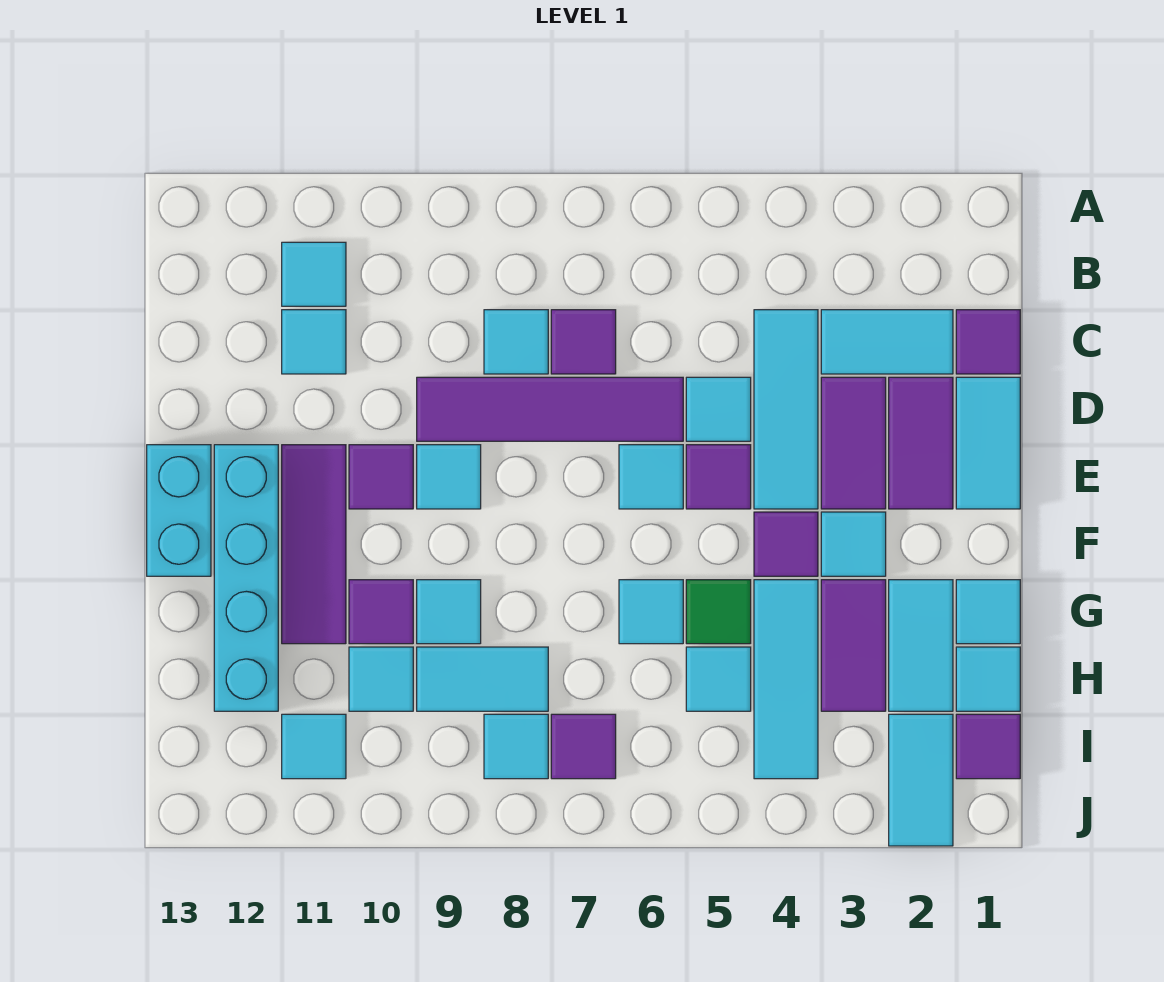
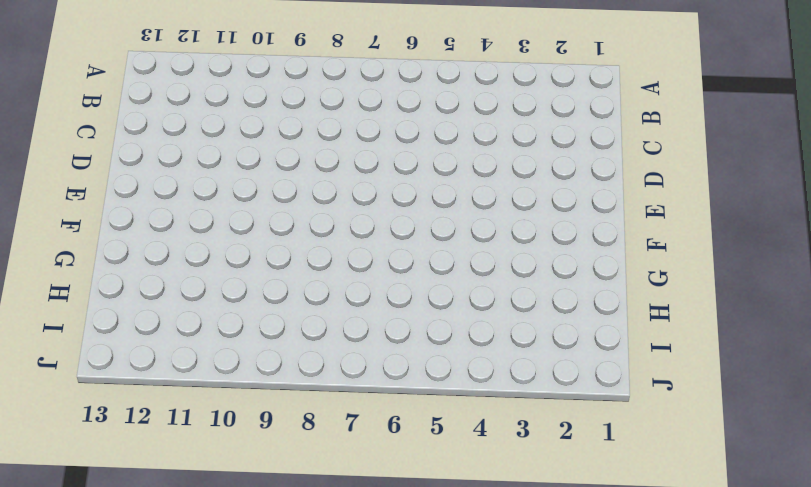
none -> cyan tile B11 level 1
none -> purple tile C1 level 1
none -> cyan tile C2:C3 level 1
none -> cyan tile C4:E4 level 1

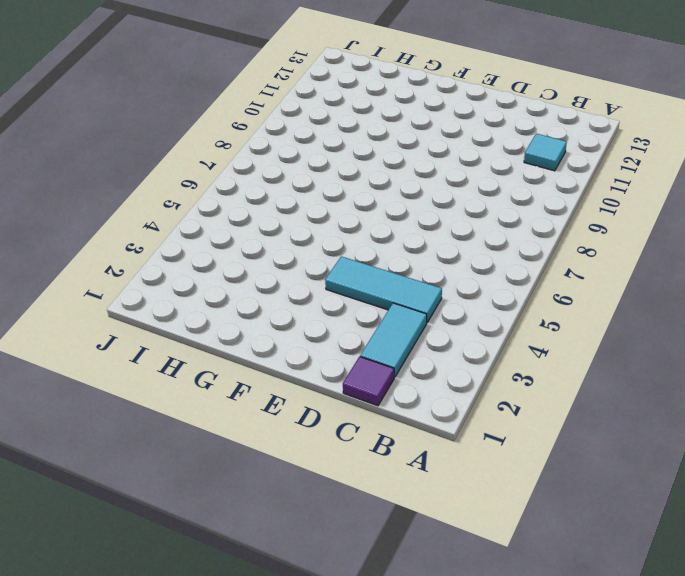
none -> purple tile C7 level 1
none -> cyan tile C8 level 1
none -> cyan tile C11 level 1
none -> cyan tile D1:E1 level 1

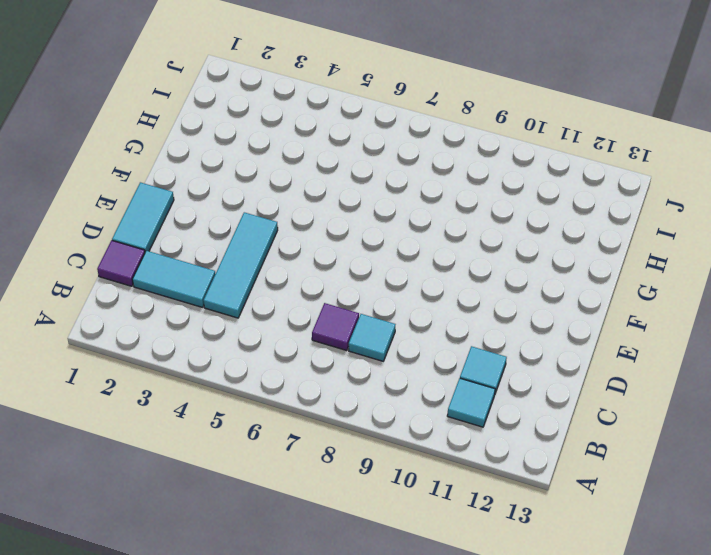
none -> purple tile D2:E2 level 1
none -> purple tile D3:E3 level 1
none -> cyan tile D5 level 1
none -> purple tile D6:D9 level 1

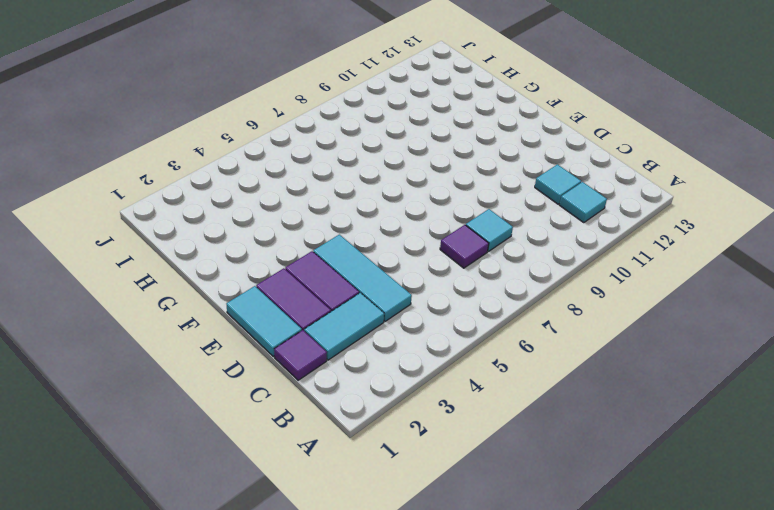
none -> cyan tile D5 level 1
none -> purple tile D6:D9 level 1
none -> purple tile E5 level 1
none -> cyan tile E6 level 1

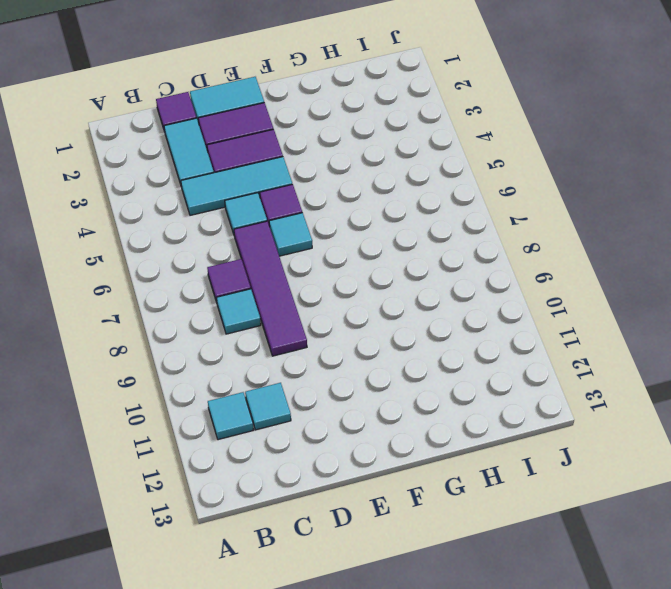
none -> cyan tile E9 level 1
none -> purple tile E10 level 1
none -> purple tile E11:G11 level 1
none -> cyan brick E12:H12 level 1

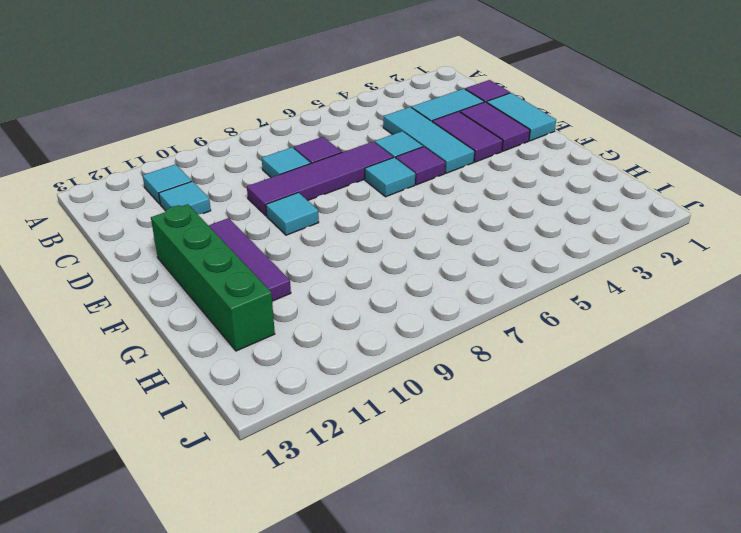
green brick E12:H12 level 1 -> cyan brick E12:H12 level 1
none -> purple tile E10 level 1
none -> cyan brick E13:F13 level 1
none -> cyan tile F3 level 1
none -> purple tile F4 level 1

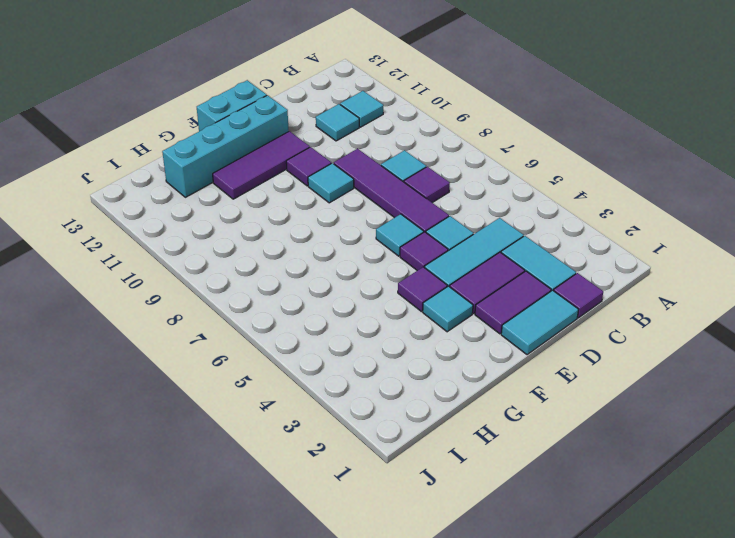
none -> cyan tile G1 level 1
none -> cyan tile G2:H2 level 1
none -> purple tile G3:H3 level 1
none -> cyan tile G4:I4 level 1

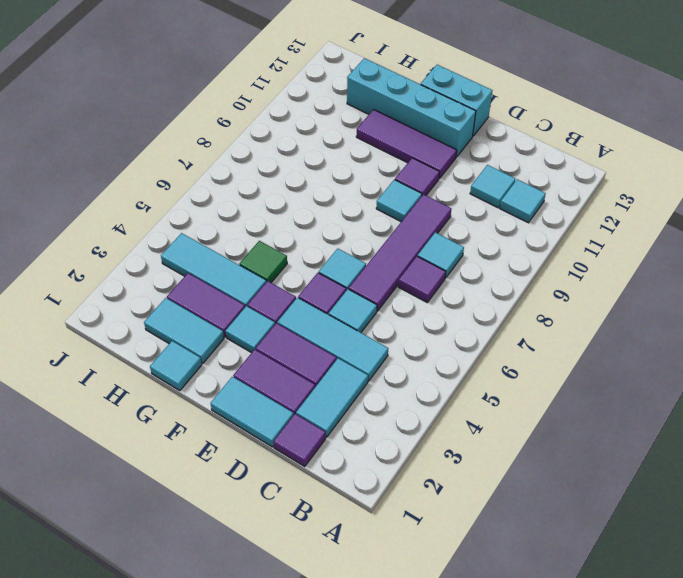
none -> cyan tile G6 level 1
none -> cyan tile G9 level 1
none -> purple tile G10 level 1
none -> cyan tile H1 level 1

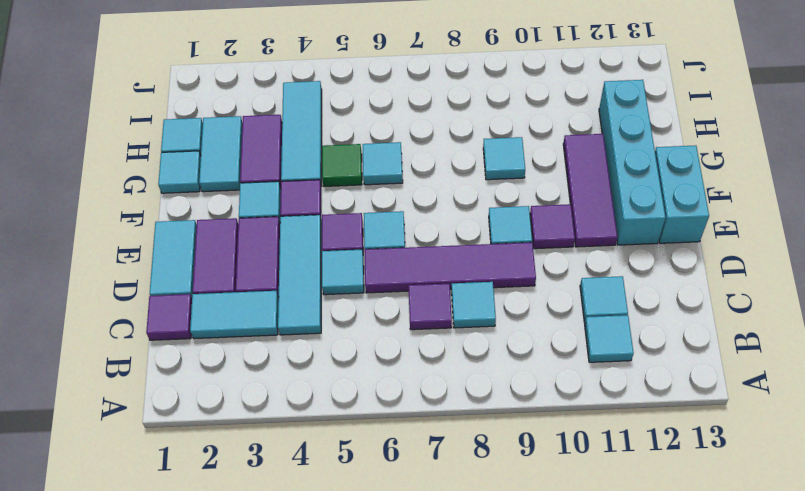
none -> purple tile G10 level 1
none -> cyan tile H5 level 1
none -> cyan tile H8:H9 level 1
none -> cyan tile H10 level 1

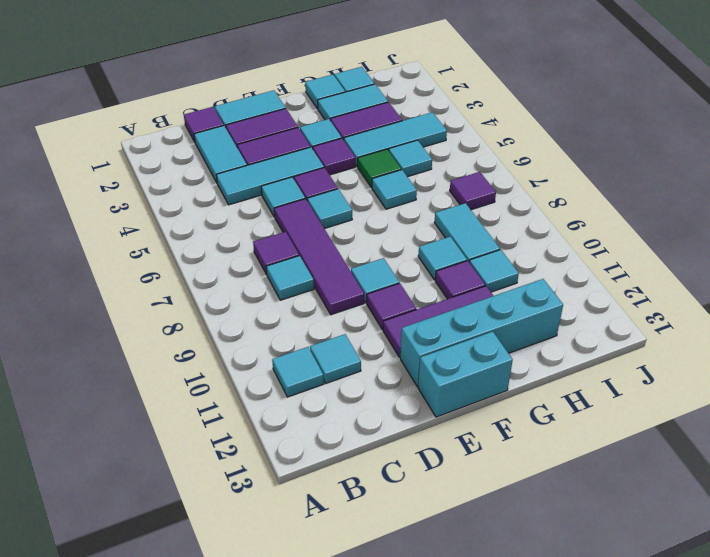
none -> purple tile I1 level 1
none -> cyan tile I2:J2 level 1
none -> cyan tile I8 level 1
none -> cyan tile I11 level 1

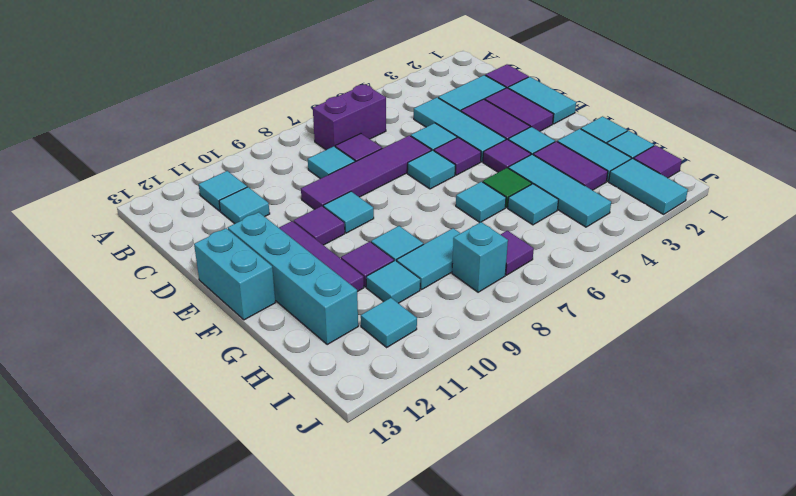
purple brick B6:B7 level 1 -> none
cyan brick I8 level 1 -> cyan tile I8 level 1

